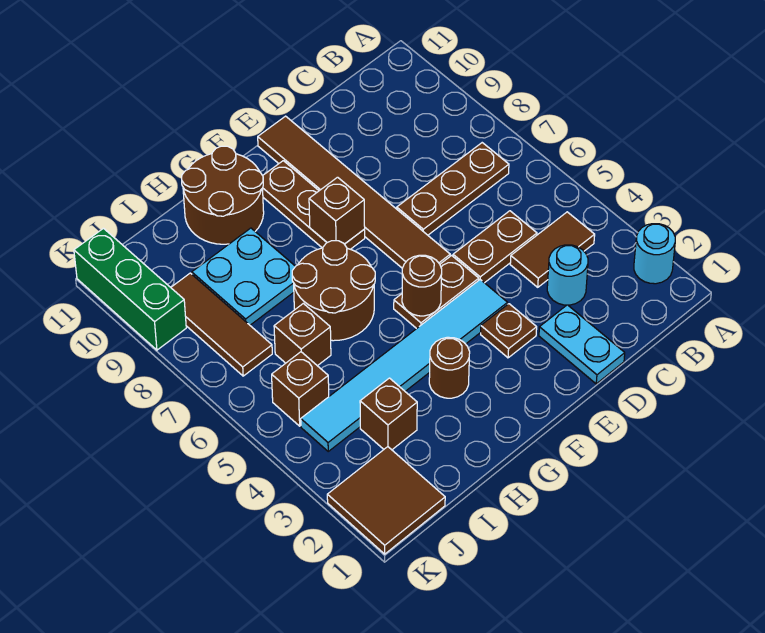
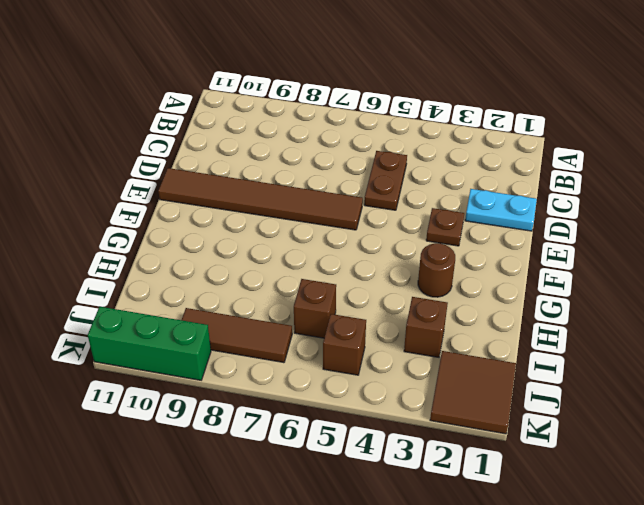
none -> cyan round brick A2 level 1
none -> brown tile B4:C4 level 1
none -> brown plate B7:D7 level 1

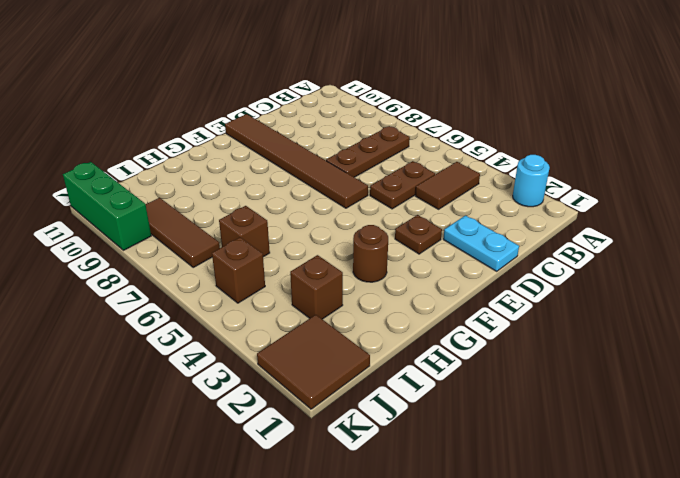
none -> cyan round brick C3 level 1
none -> cyan tile E4:J4 level 1
none -> brown plate E5:F5 level 1

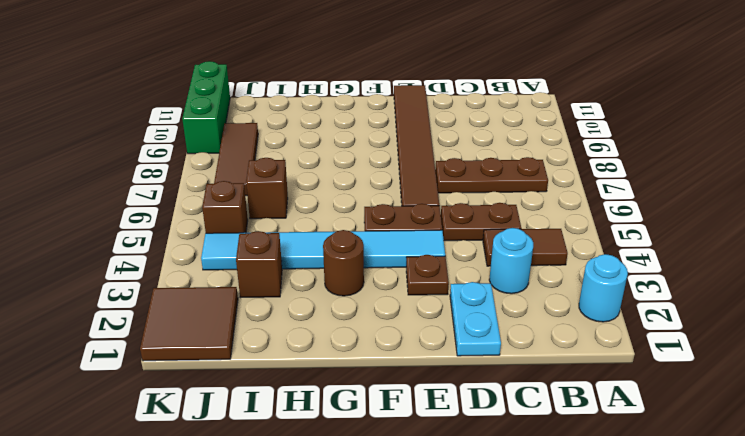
none -> brown plate F8:F10 level 1
none -> brown round brick G6:H7 level 1
none -> brown round brick G10:H11 level 1

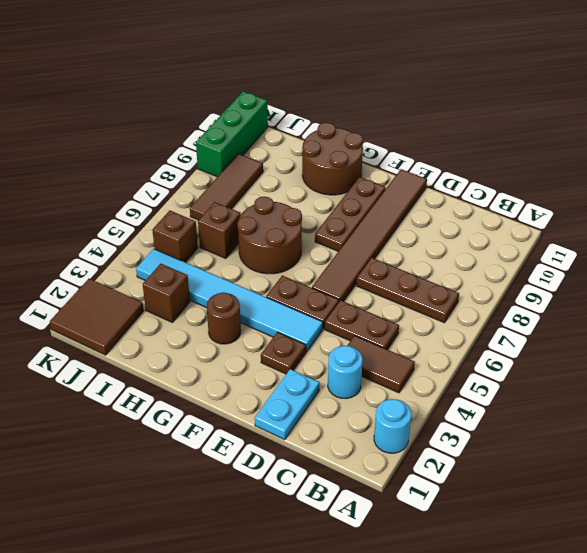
none -> cyan plate H8:I9 level 1
none -> brown round brick F5 level 2
none -> brown brick F8 level 2

